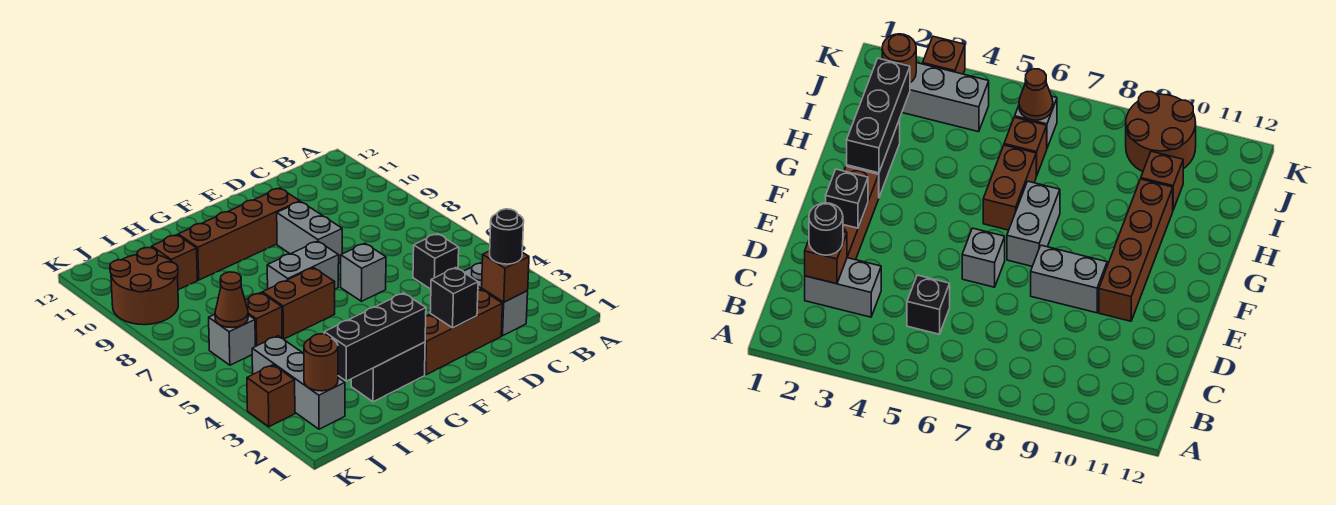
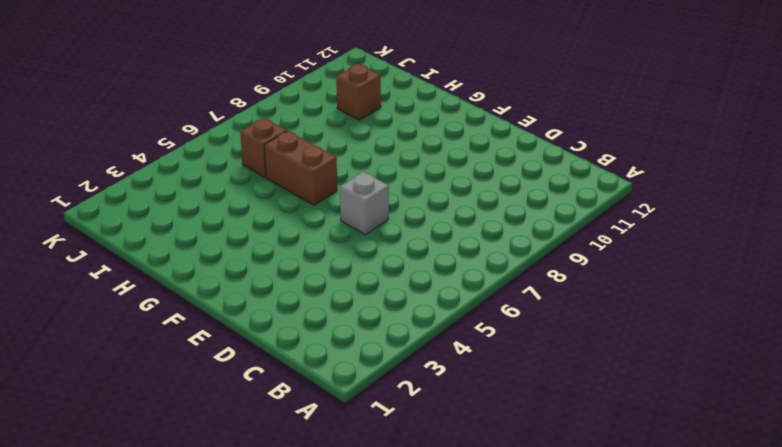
none -> grey brick C2:C3 level 1
none -> black brick C5 level 1
none -> brown brick D2:F2 level 1

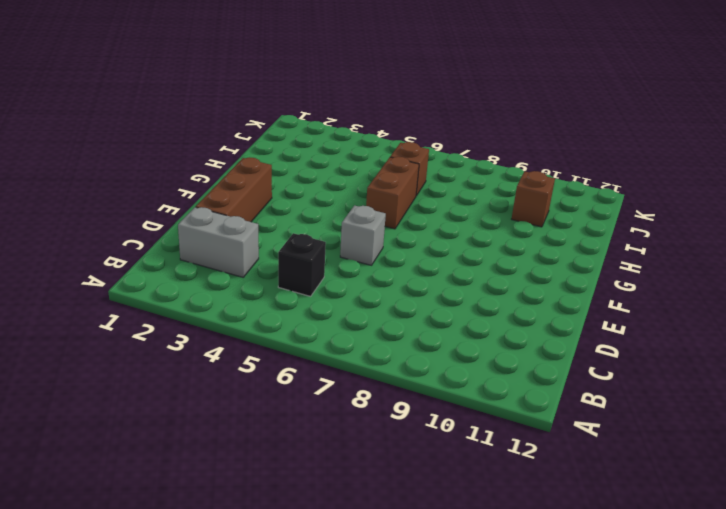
none -> grey brick E8:E9 level 1
none -> brown brick E10:H10 level 1
none -> grey brick F7:G7 level 1

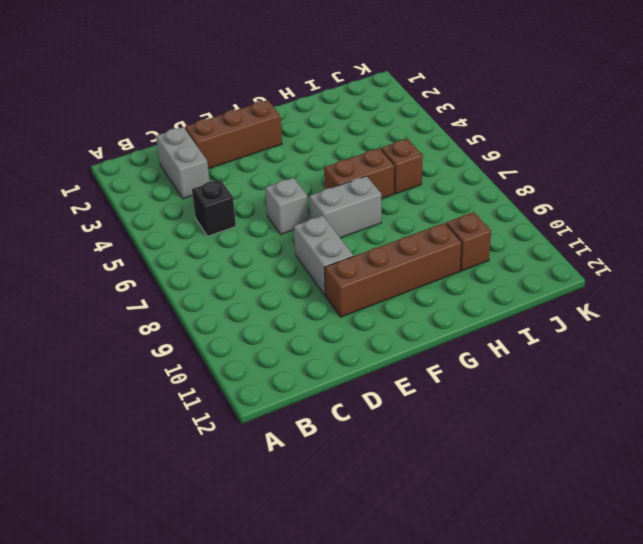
none -> black brick G2:H2 level 1
none -> grey brick J2:J4 level 1
none -> grey brick J6 level 1

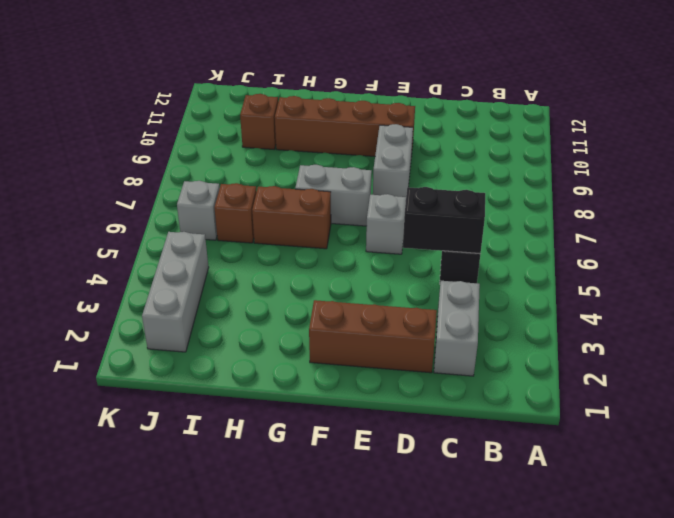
black brick C5:D5 level 2 -> black brick G2:H2 level 1
none -> brown round brick J9:K10 level 1
none -> brown brick K3 level 1
none -> brown brick C2 level 2

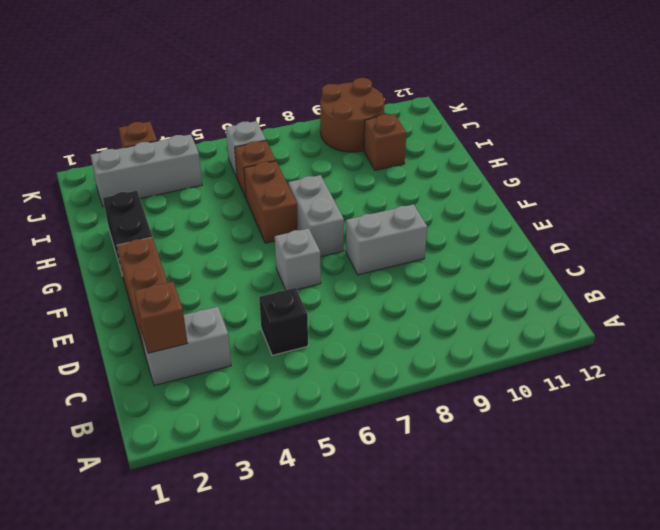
none -> brown brick E10:H10 level 1
none -> black brick E2 level 2
none -> black brick G2:I2 level 2

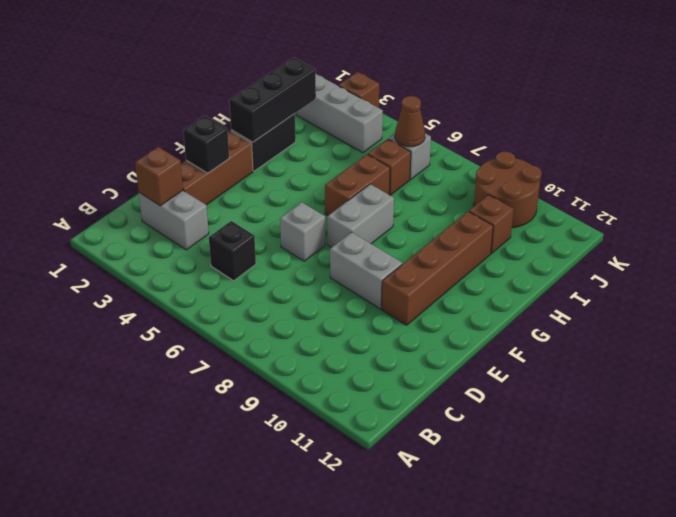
none -> brown round brick J2 level 2
none -> black round brick C2 level 3

